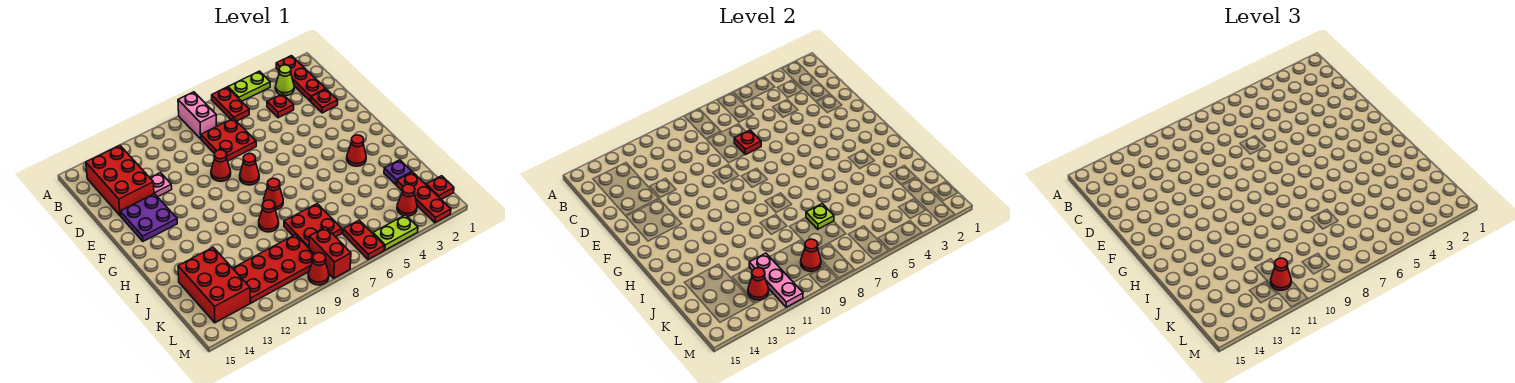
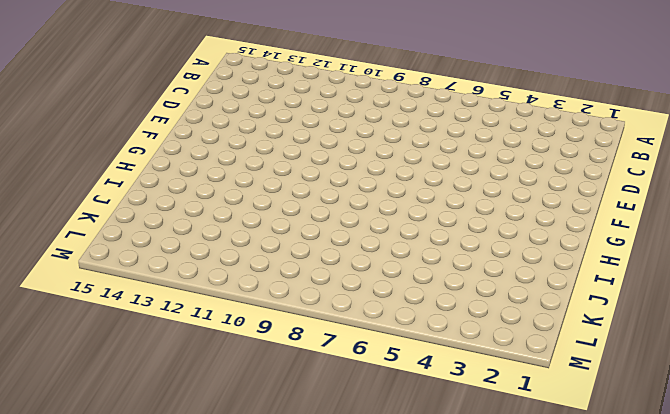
none -> red plate A2:C2 level 1
none -> lime plate A4:A5 level 1
none -> red plate A6:B6 level 1
none -> pink brick A8:B8 level 1

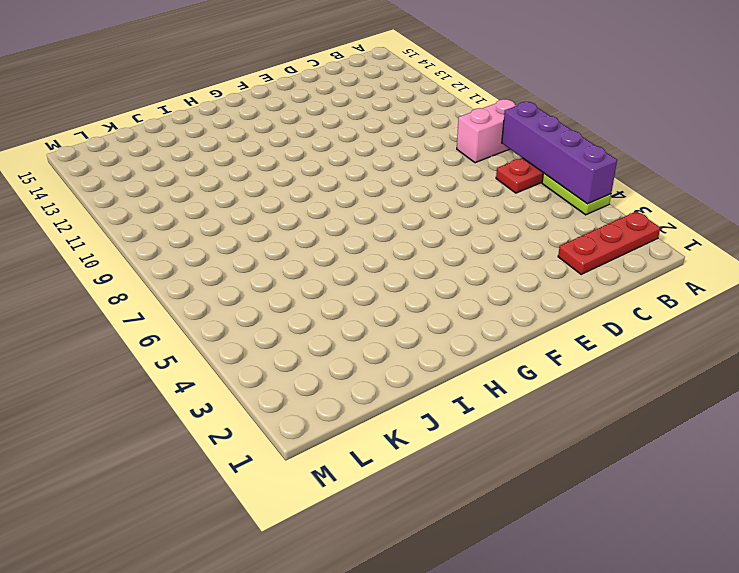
purple brick A4:A7 level 2 -> none
none -> lime cone B3 level 1
none -> red brick B13:D14 level 1
none -> red plate C4 level 1
none -> red plate C7:D8 level 1

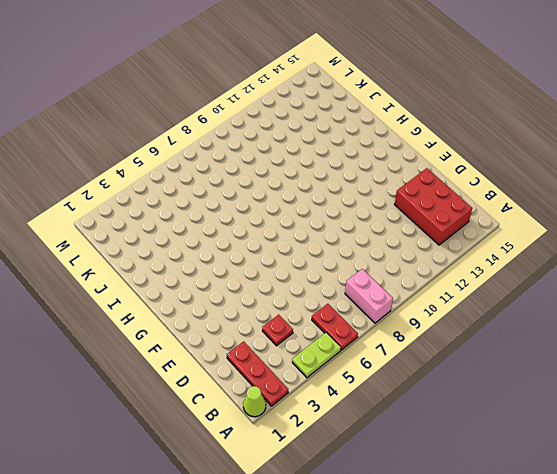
lime cone A1 level 1 -> lime cone B3 level 1
none -> red plate C7:D8 level 1
none -> red plate D2 level 1
none -> pink plate D12 level 1
none -> red cone E9 level 1

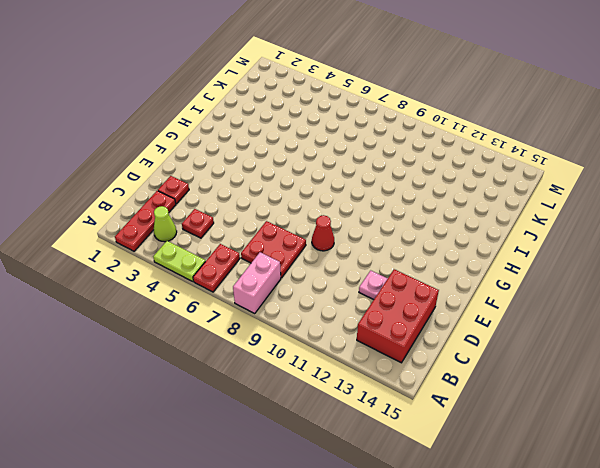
none -> purple plate E13:F14 level 1
none -> red cone F8 level 1
none -> red cone H3 level 1
none -> red cone H8 level 1

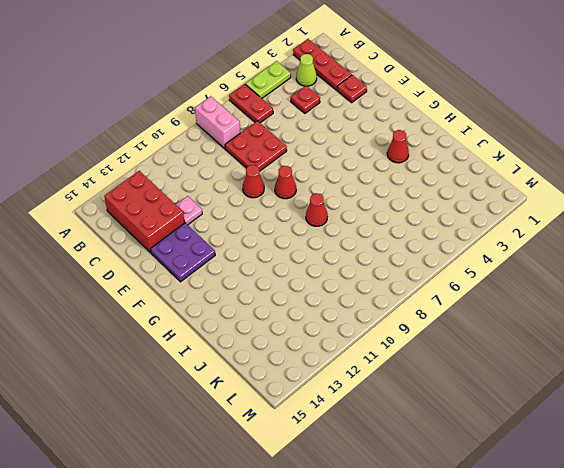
none -> red cone I9 level 1
none -> purple plate J2 level 1
none -> red plate J7:K8 level 1
none -> red brick J13:L14 level 1

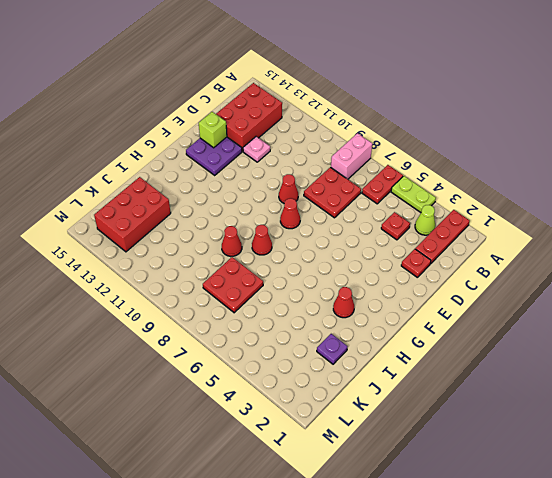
lime brick E14 level 2 -> none
none -> red plate K2:M2 level 1
none -> red plate K9:L12 level 1
none -> red plate L1 level 1
none -> red cone L3 level 1

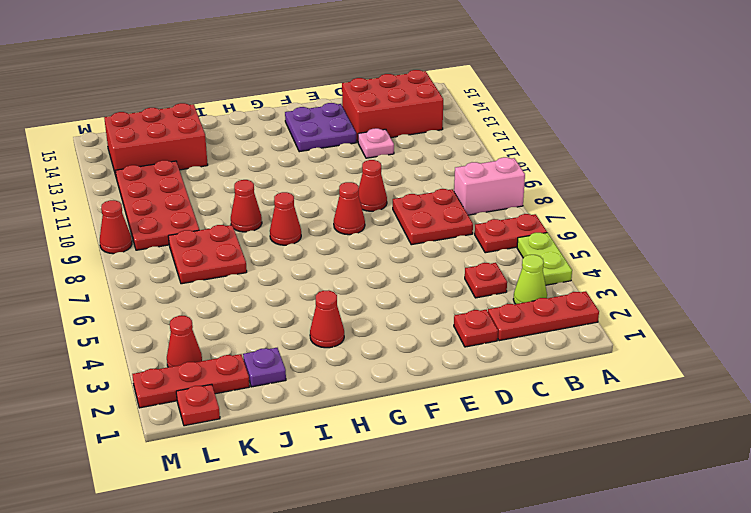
none -> red plate L6:M6 level 1
none -> red brick L8:M8 level 1
none -> lime plate M4:M5 level 1
none -> red plate D7 level 2

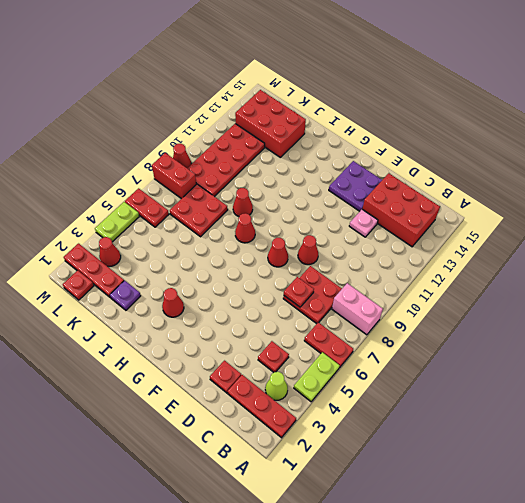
none -> lime plate J7 level 2
none -> pink plate K11:M11 level 2
none -> red cone L9 level 2
none -> red cone L12 level 2

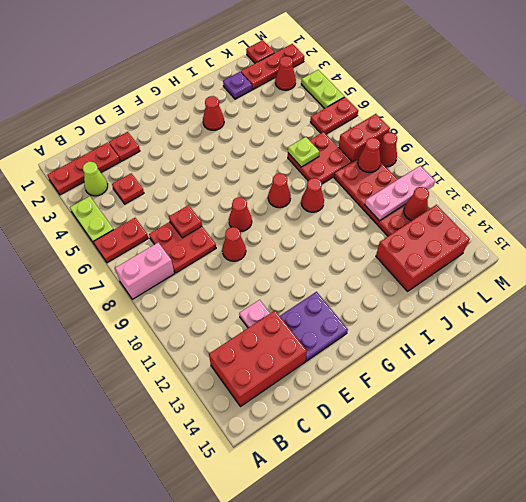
none -> red cone L11 level 3

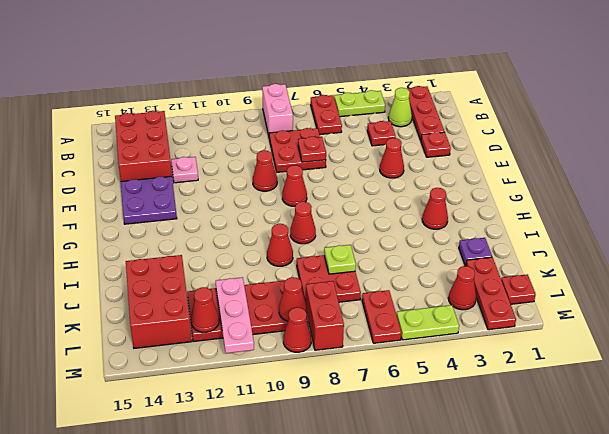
red cone E4 level 1 -> red cone L11 level 3

